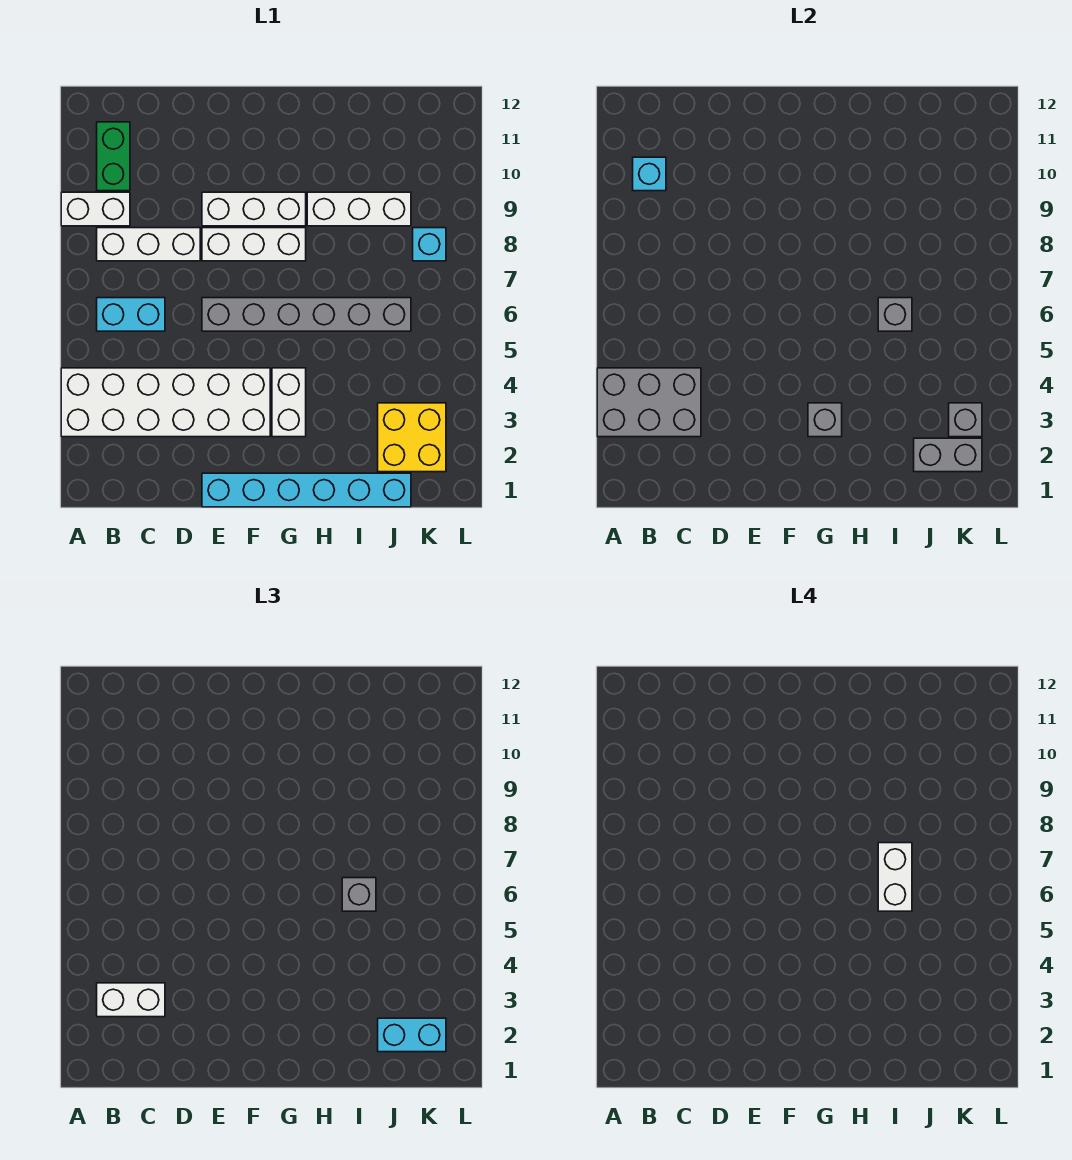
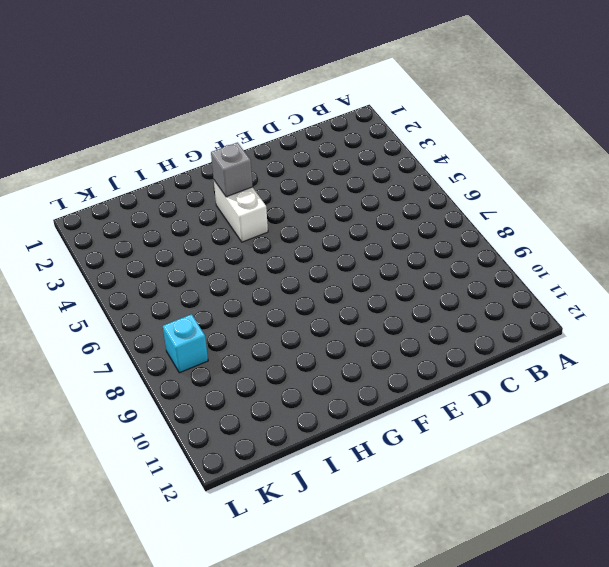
none -> white brick A3:F4 level 1
none -> white brick A9:B9 level 1
none -> cyan brick B6:C6 level 1

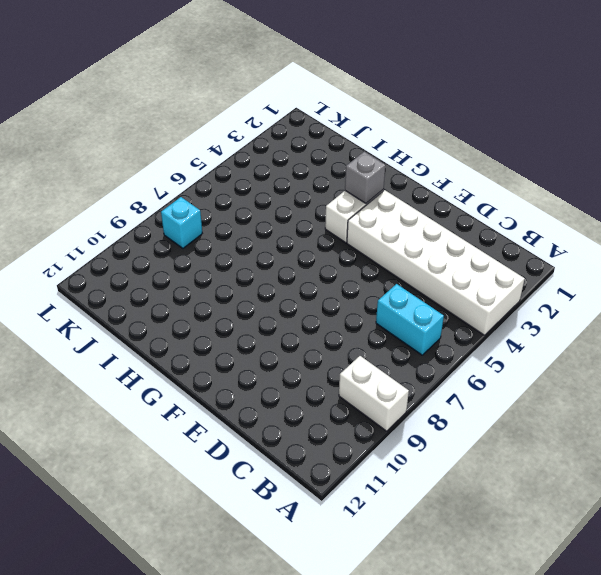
none -> white brick B8:D8 level 1
none -> green brick B10:B11 level 1
none -> cyan brick E1:J1 level 1

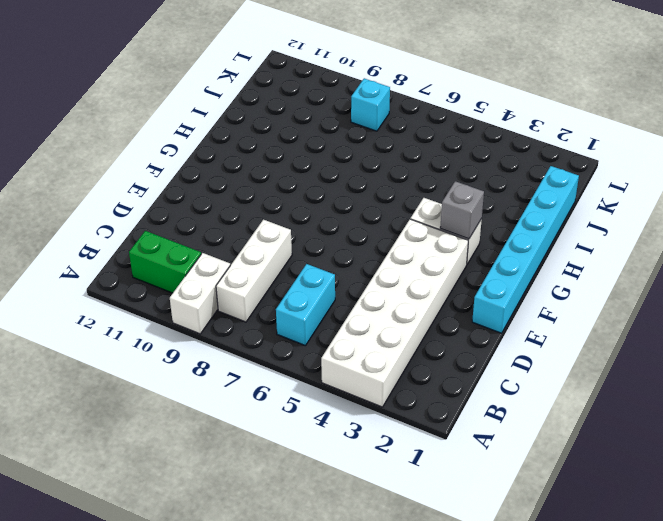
none -> grey brick E6:J6 level 1
none -> white brick E8:G8 level 1
none -> white brick E9:G9 level 1

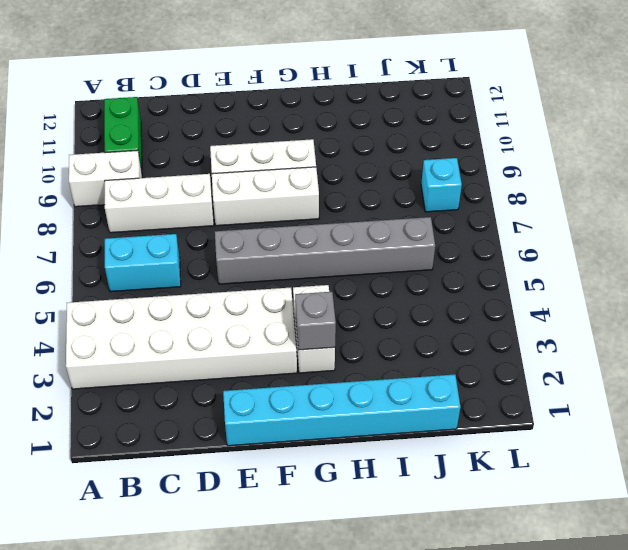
none -> white brick H9:J9 level 1
none -> yellow brick J2:K3 level 1
none -> grey brick A3:C4 level 2

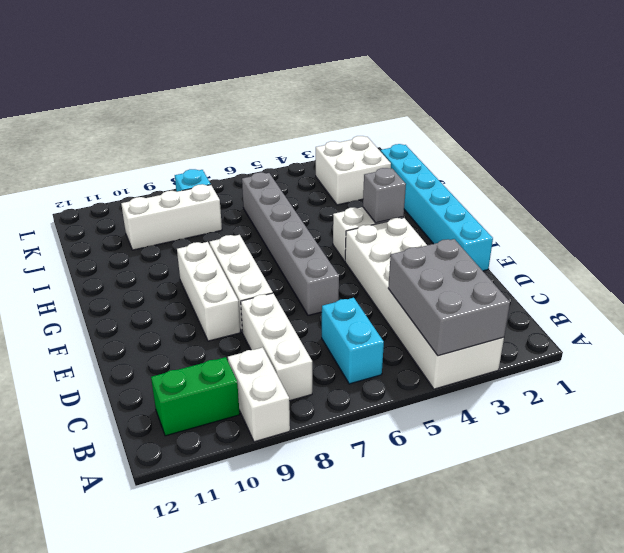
white brick J2:K3 level 1 -> yellow brick J2:K3 level 1
white brick J8:J10 level 1 -> white brick H9:J9 level 1
none -> cyan brick B10 level 2
none -> grey brick I6 level 2
none -> grey brick J2:K2 level 2

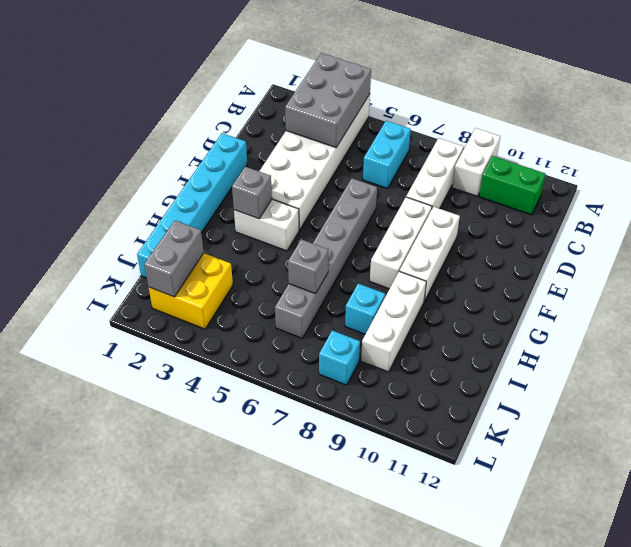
cyan brick I8 level 1 -> cyan brick B10 level 2
none -> grey brick K3 level 2
none -> white brick B3:C3 level 3
none -> grey brick I6 level 3

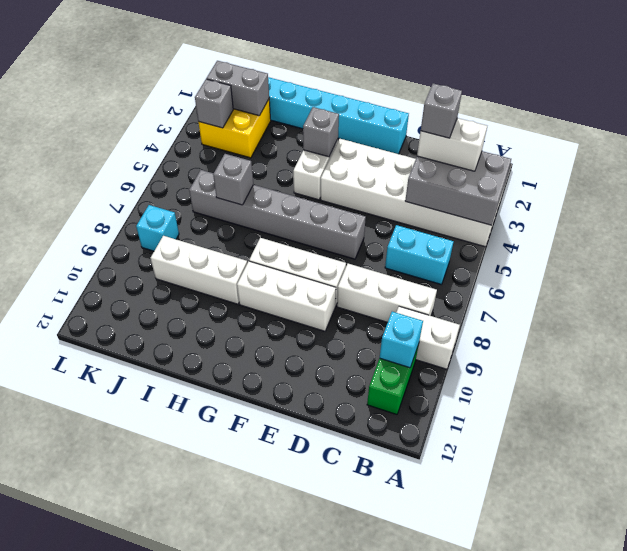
grey brick C3 level 4 -> grey brick I6 level 3
none -> cyan brick J2:K2 level 3
none -> white brick I6:I7 level 4

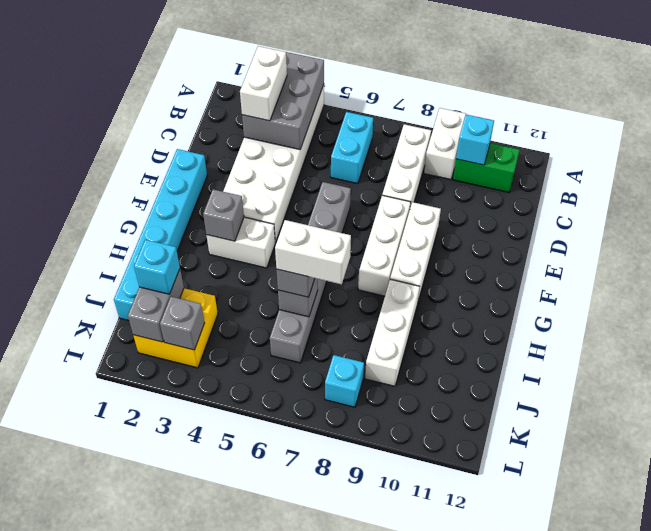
cyan brick J2 level 3 -> cyan brick J2:K2 level 3

